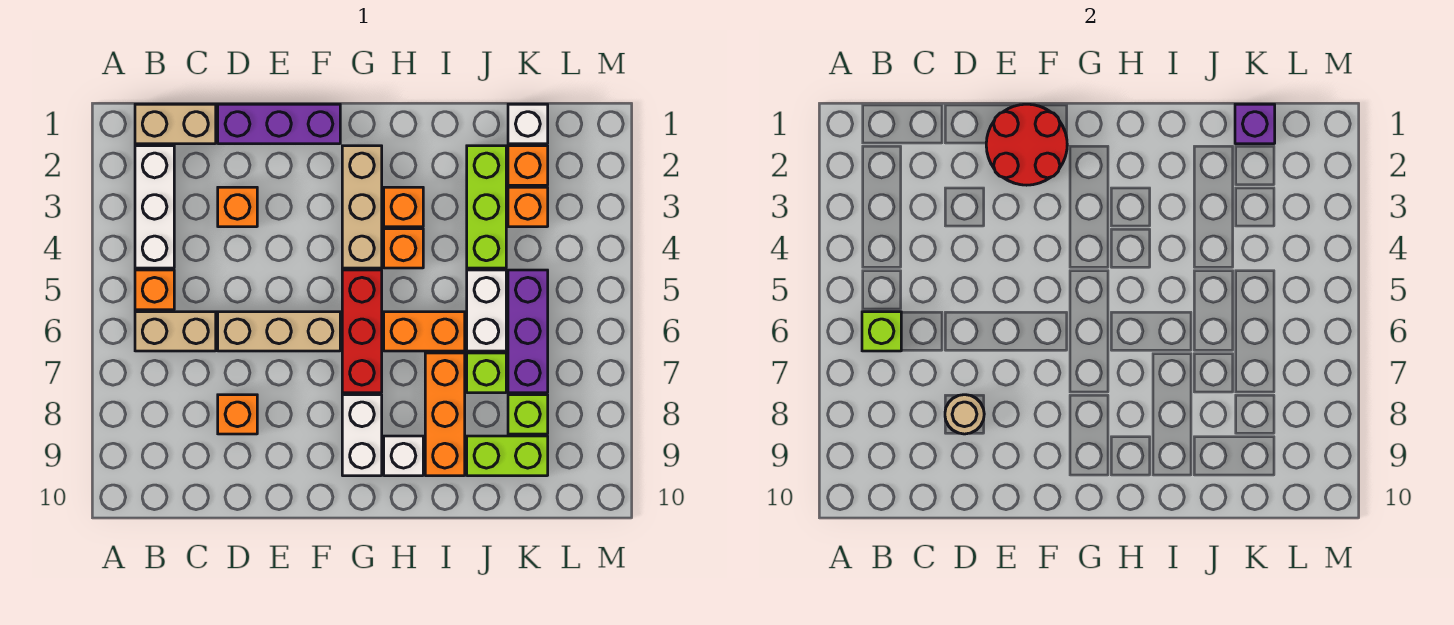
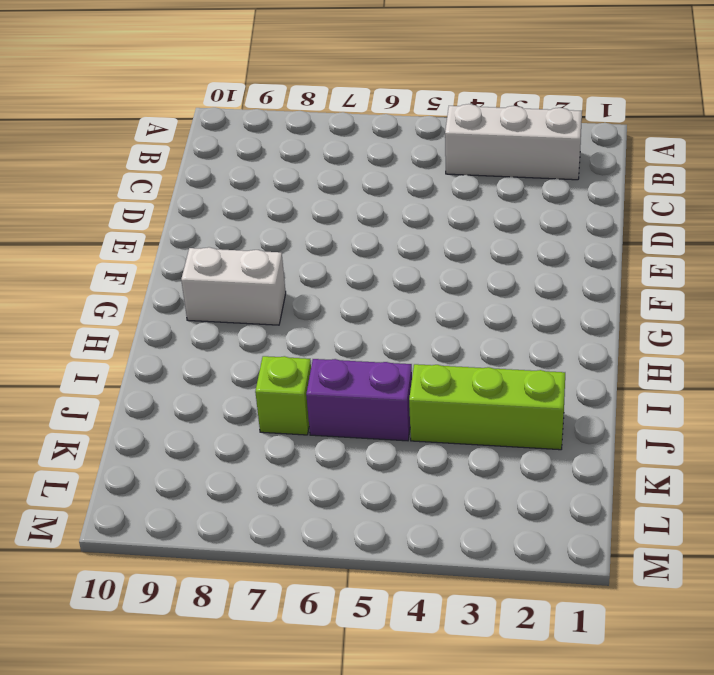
purple brick J5:J6 level 1 -> white brick J5:J6 level 1
none -> tan brick B1:C1 level 1
none -> orange brick B5 level 1
none -> tan brick B6:C6 level 1

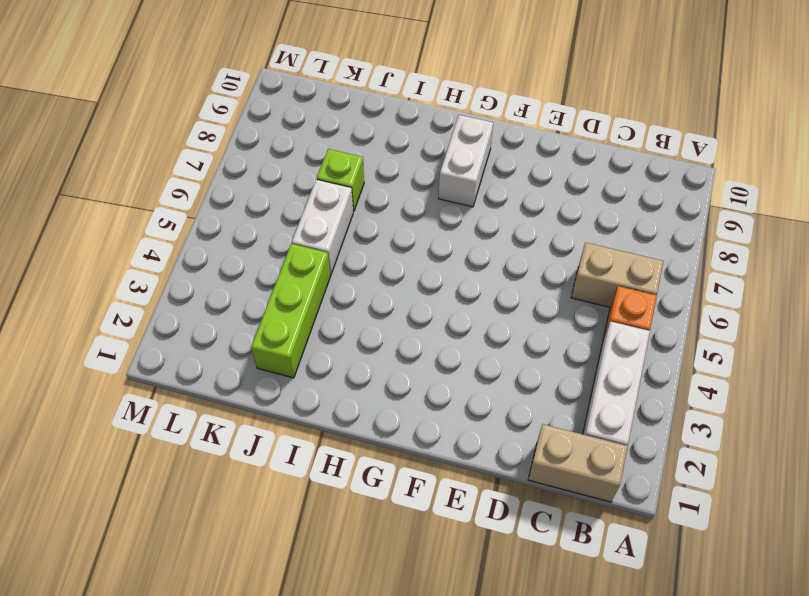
none -> purple brick D1:F1 level 1
none -> orange brick D3 level 1
none -> tan brick D6:F6 level 1

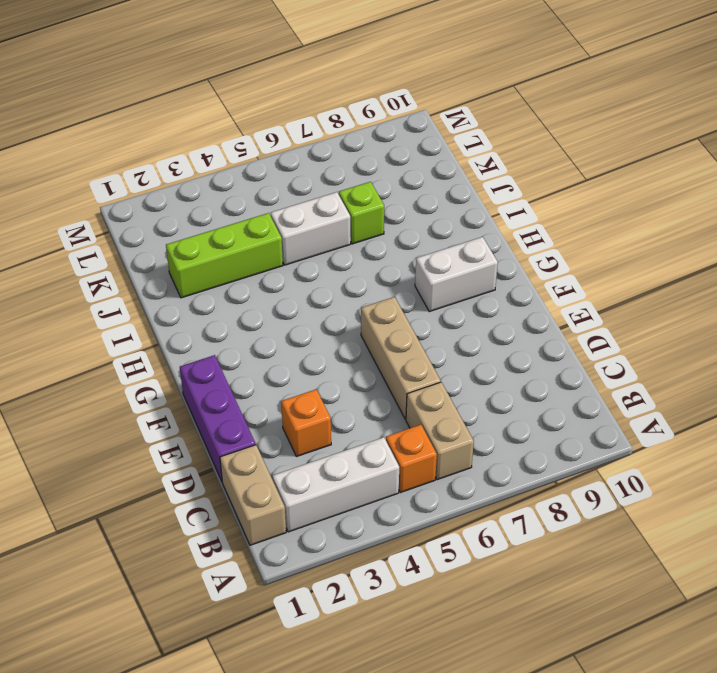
none -> orange brick D8 level 1
none -> tan brick G2:G4 level 1
none -> red brick G5:G7 level 1

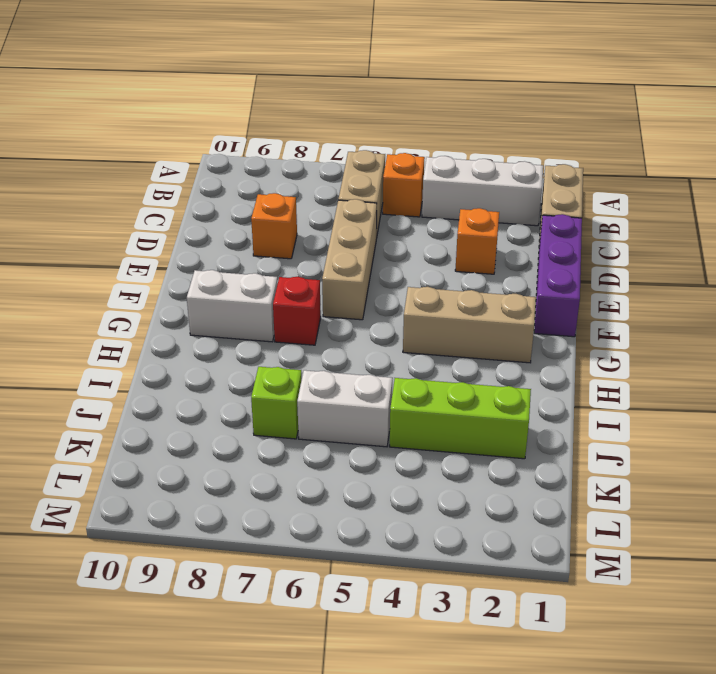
red brick G7 level 1 -> red brick G5:G7 level 1
none -> orange brick H3 level 1
none -> orange brick H4 level 1
none -> orange brick H6:I6 level 1

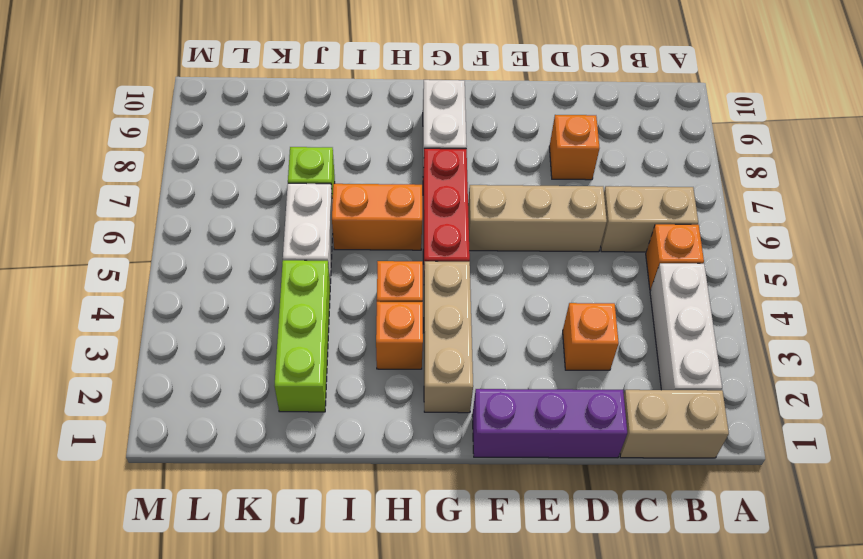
none -> white brick H9 level 1
none -> orange brick I7:I9 level 1
none -> lime brick J9:K9 level 1

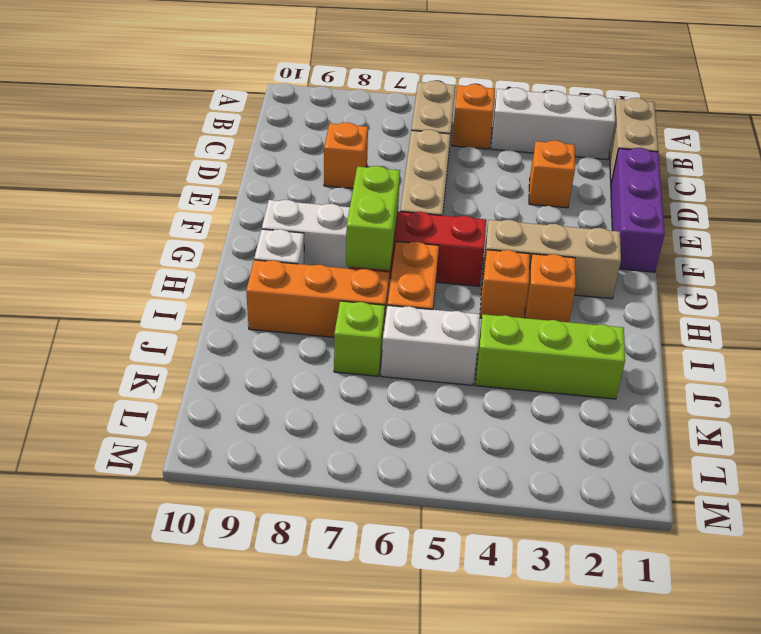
lime brick G7:H7 level 2 -> lime brick J9:K9 level 1
none -> white brick K1 level 1
none -> orange brick K2 level 1
none -> orange brick K3 level 1

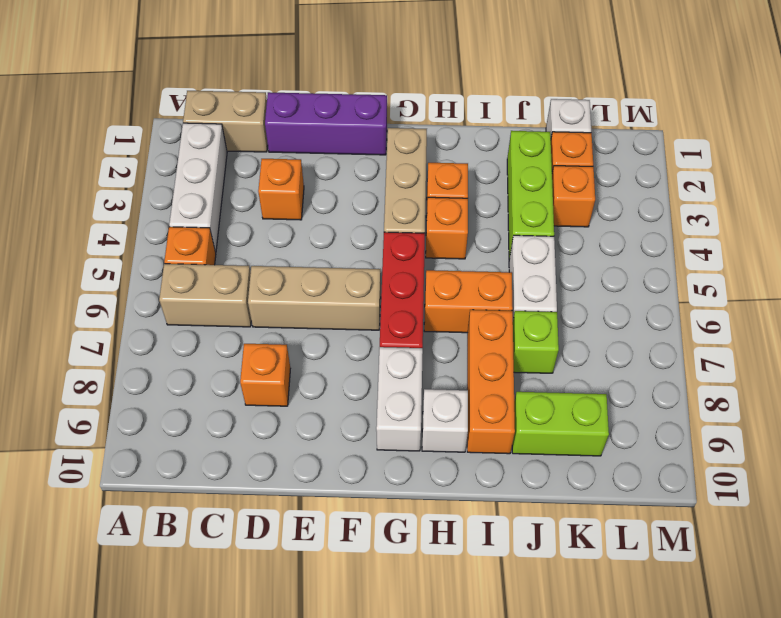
none -> purple brick K5:K7 level 1
none -> lime brick K8 level 1
none -> lime brick B6 level 2

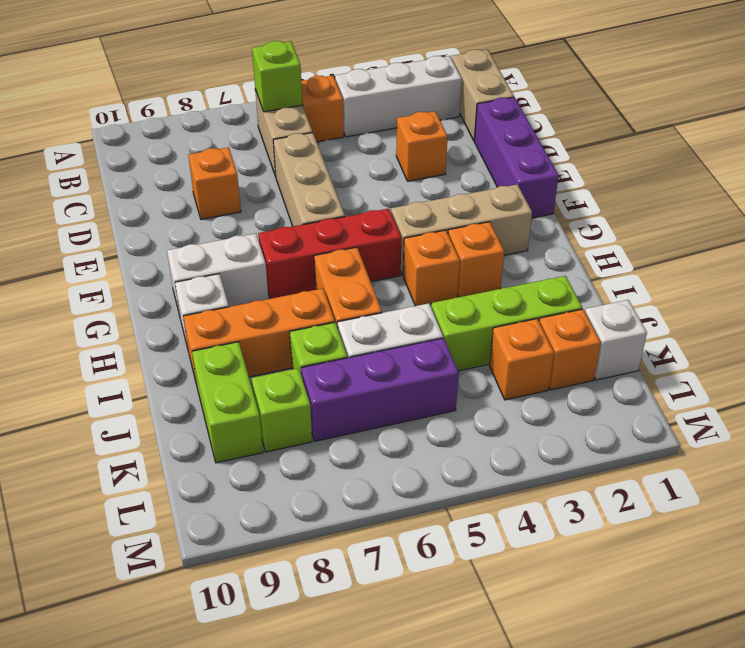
none -> tan round brick D8 level 2
none -> red round brick E1:F2 level 2
none -> purple brick K1 level 2

